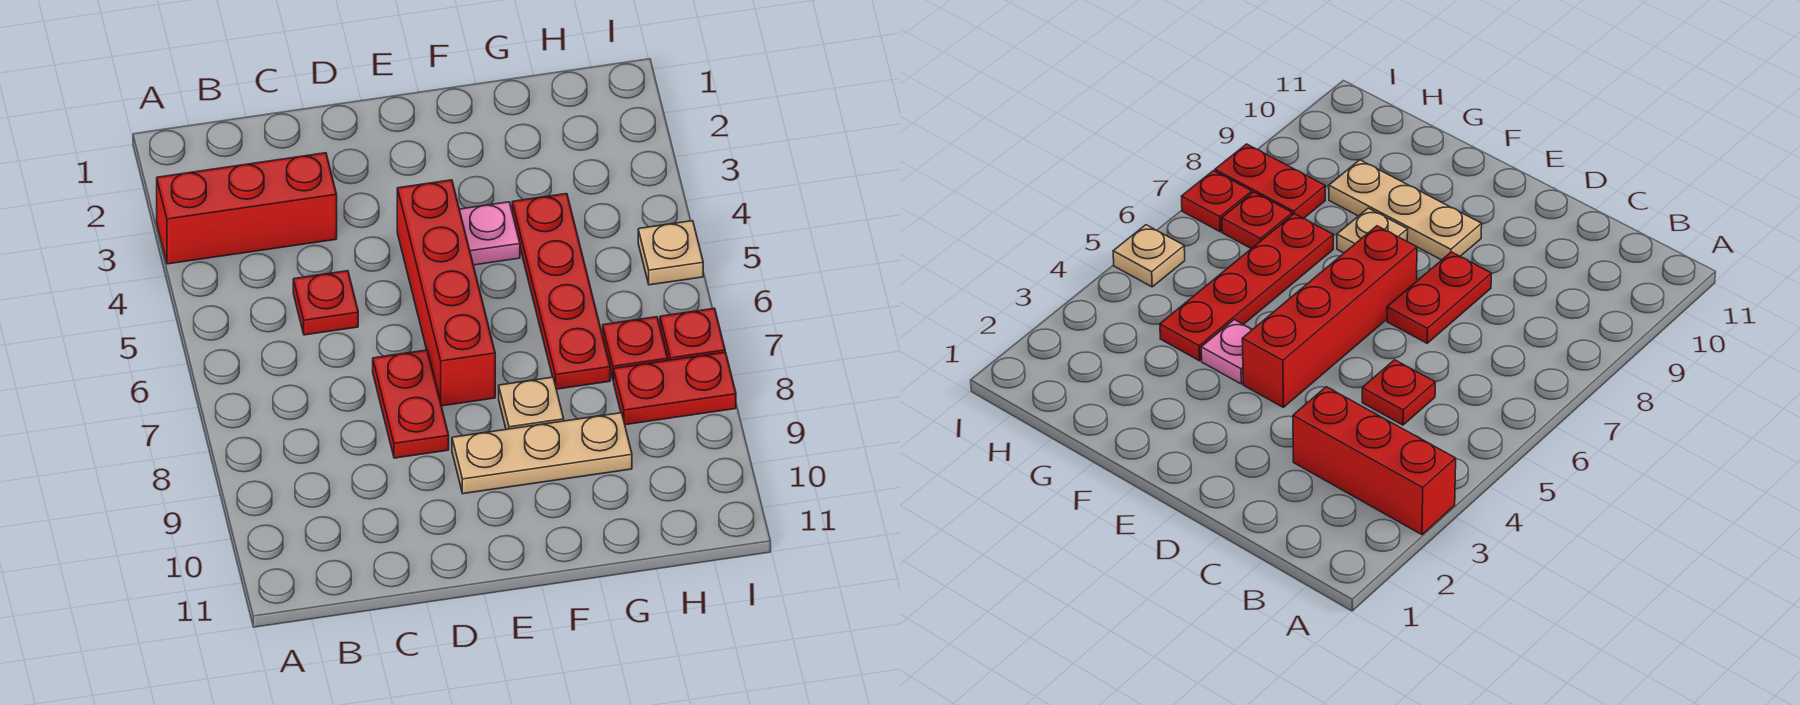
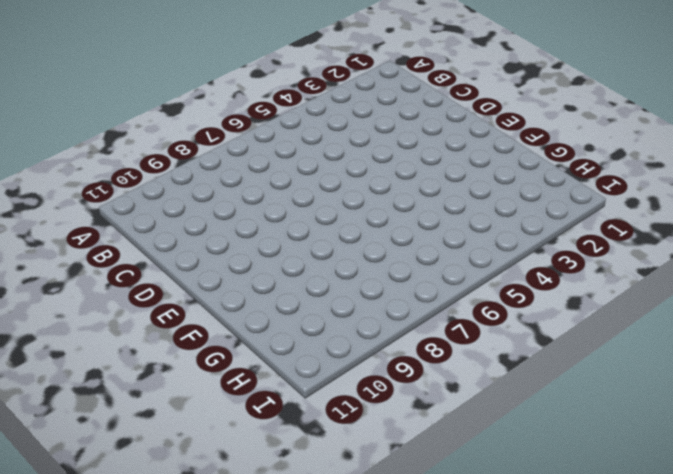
none -> red brick A3:C3 level 1
none -> red plate C5 level 1
none -> red plate D7:D8 level 1

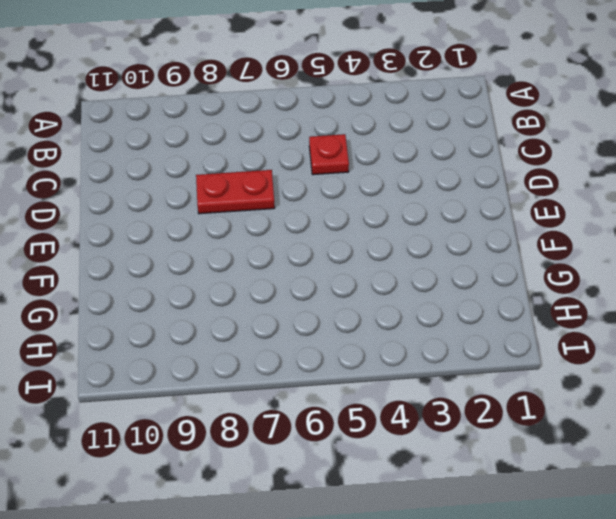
none -> red brick A3:C3 level 1
none -> red brick E4:E7 level 1
none -> tan plate E9:G9 level 1

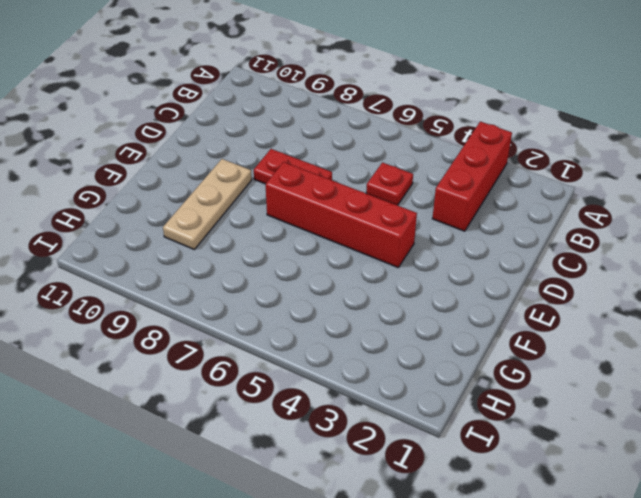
none -> pink plate F4 level 1
none -> tan plate F8 level 1
none -> red plate G4:G7 level 1

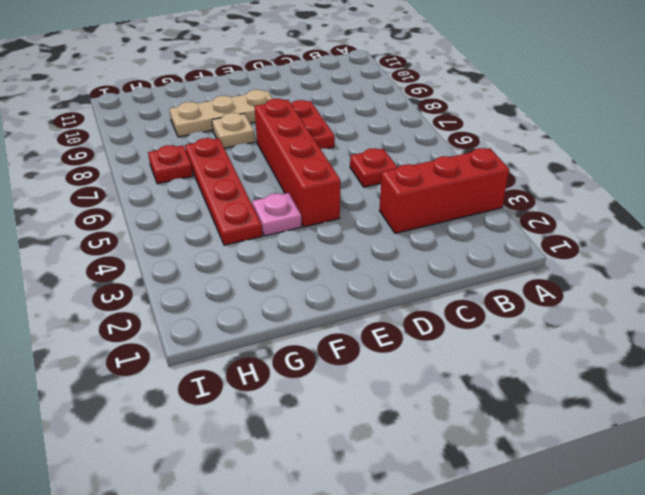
none -> red plate H8:I8 level 1
none -> tan plate I5 level 1
none -> red plate I7 level 1

